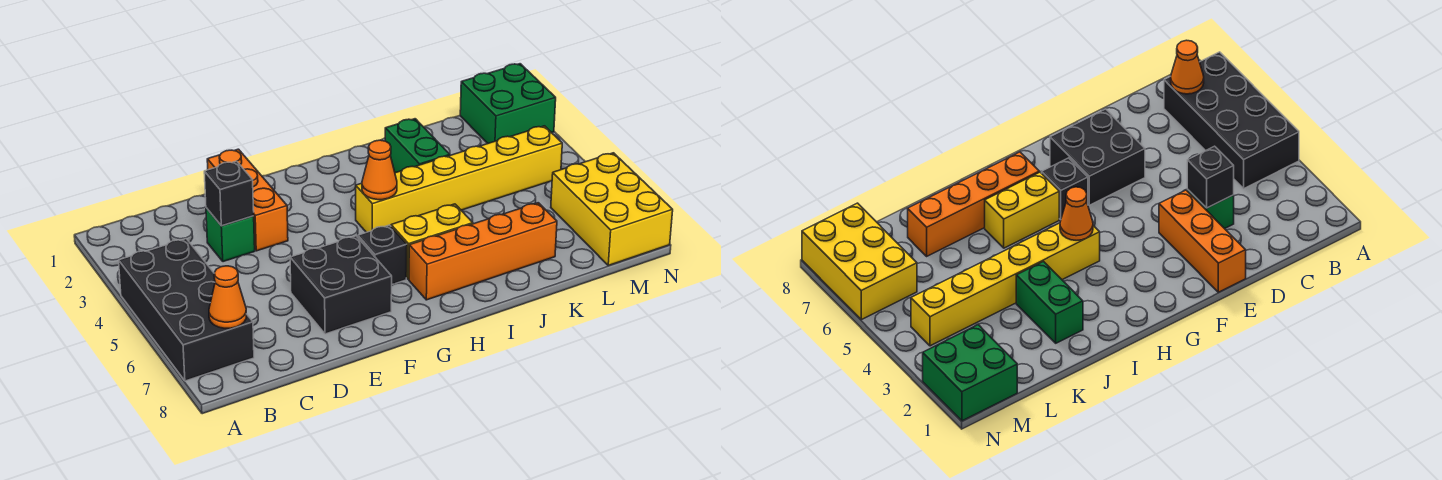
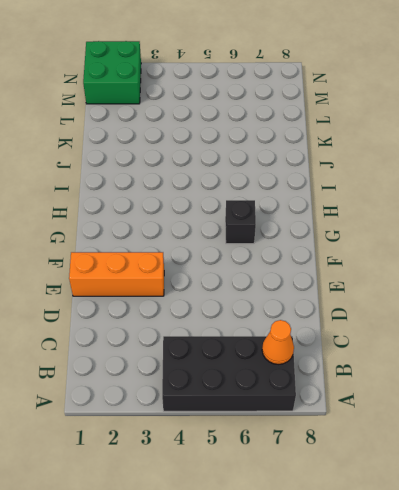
none -> green brick D3 level 1
none -> black brick E6:F7 level 1
none -> yellow brick H4:M4 level 1

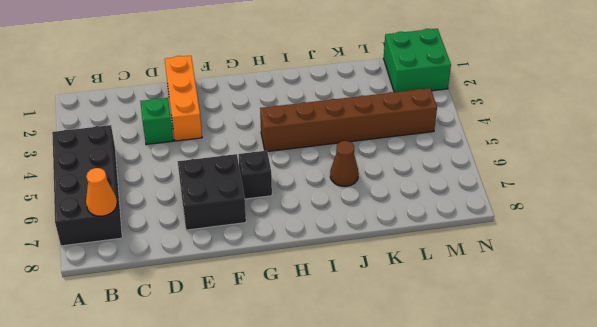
brown brick H4:M4 level 1 -> yellow brick H4:M4 level 1
brown cone J6 level 1 -> none
none -> yellow brick H6:I6 level 1
none -> orange brick H7:K7 level 1
none -> green brick J2:J3 level 1

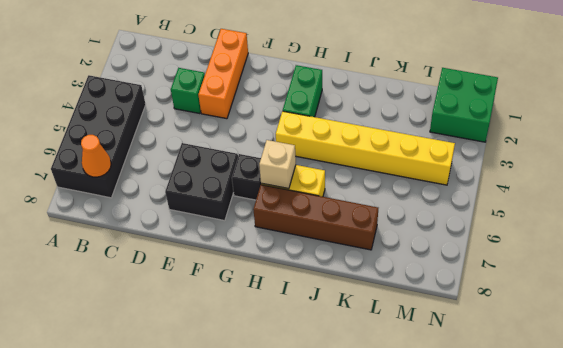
green brick H2:H3 level 1 -> green brick J2:J3 level 1
tan brick H6 level 2 -> none
brown brick H7:K7 level 1 -> orange brick H7:K7 level 1
none -> yellow brick M6:N8 level 1
none -> black brick D3 level 2
none -> orange cone H4 level 2

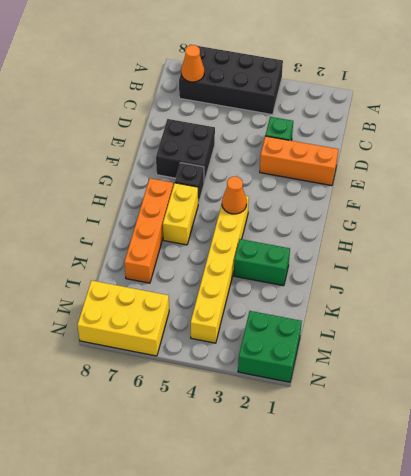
none -> black brick D3 level 2

